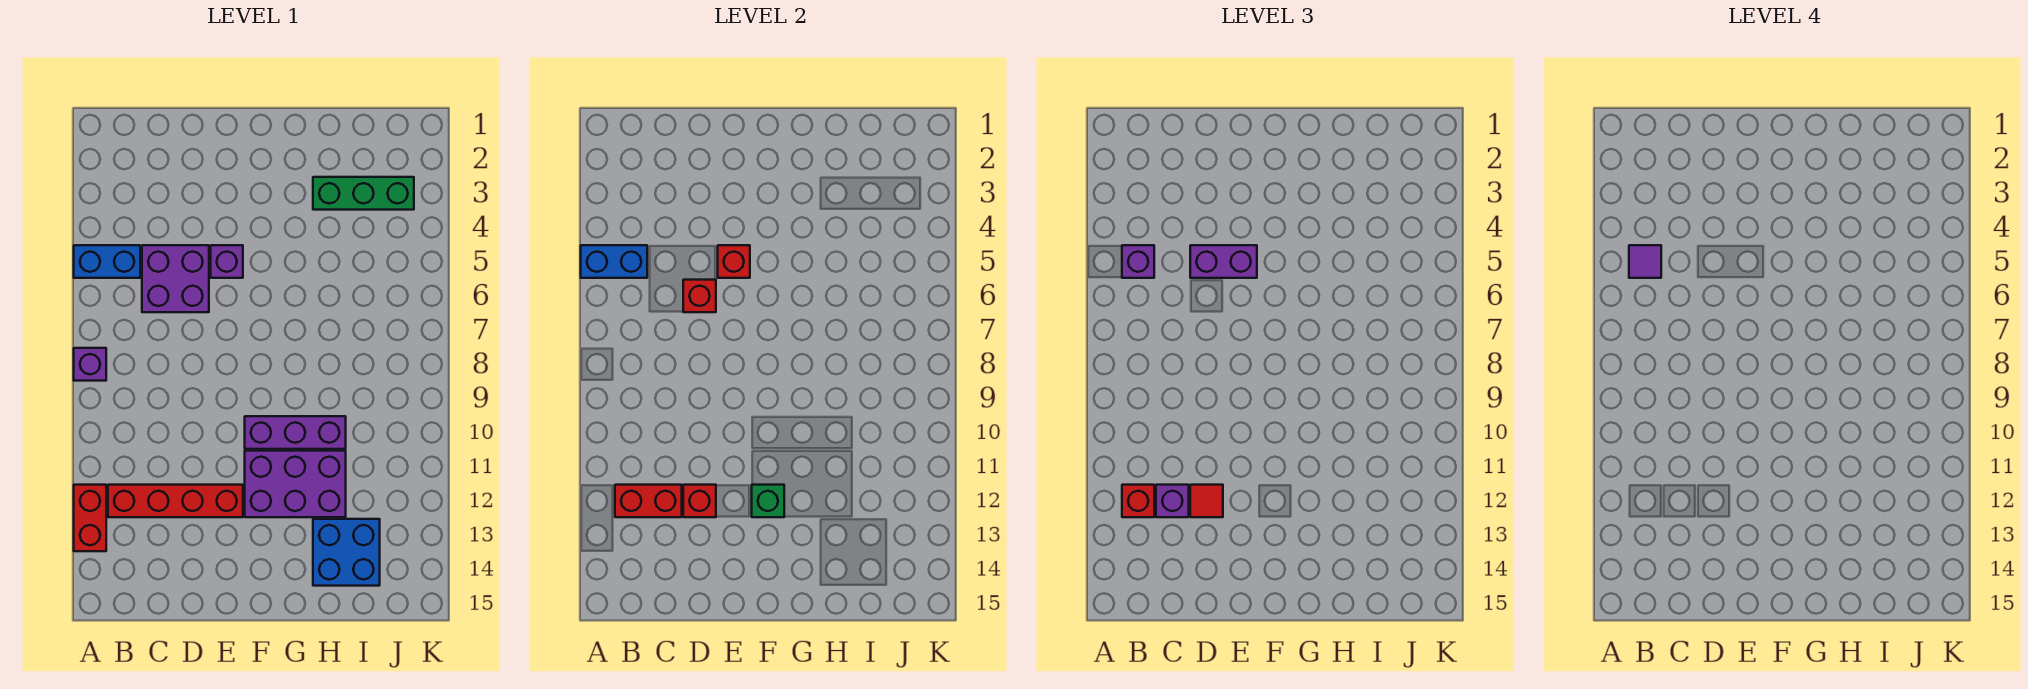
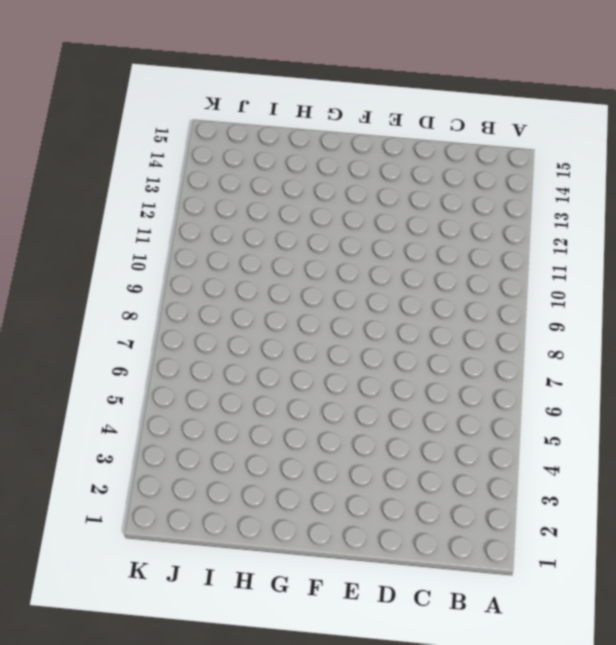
none -> blue brick A5:B5 level 1
none -> purple brick A8 level 1
none -> red brick A12:A13 level 1

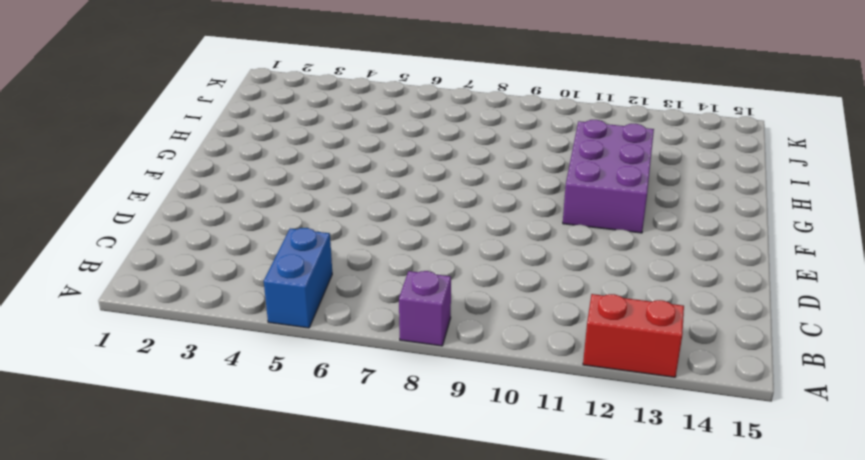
none -> red brick B12:E12 level 1
none -> purple brick C5:D6 level 1
none -> purple brick E5 level 1

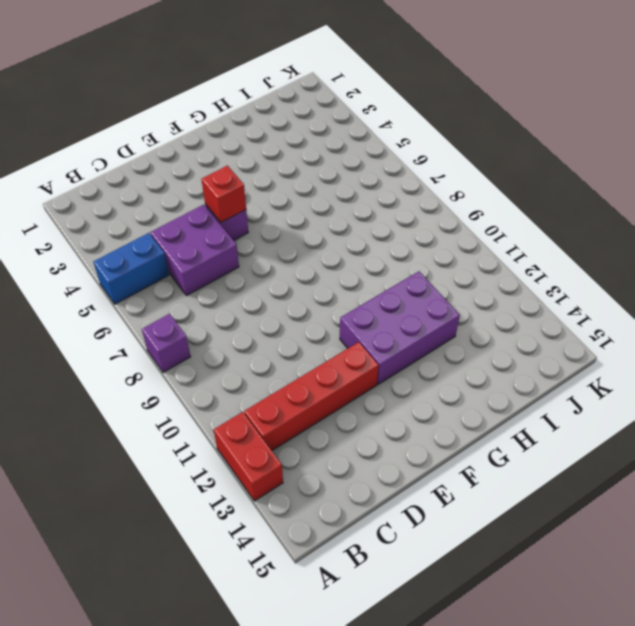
none -> purple brick F10:H10 level 1
none -> green brick H3:J3 level 1
none -> blue brick H13:I14 level 1

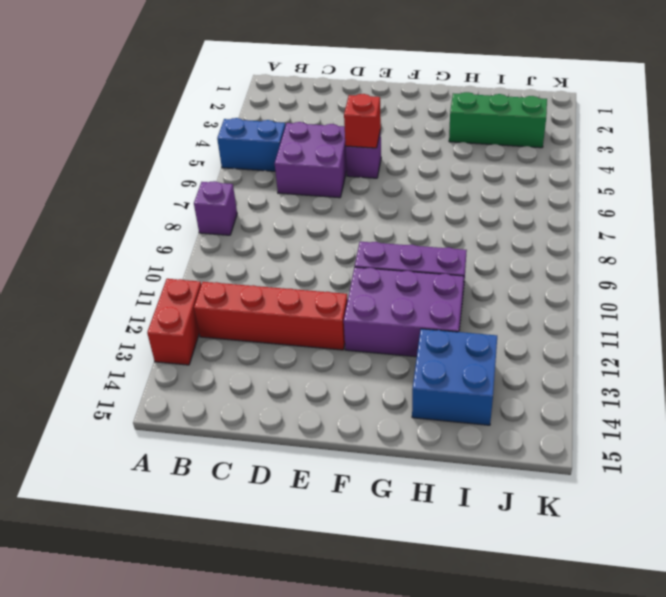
none -> blue brick A5:B5 level 2
none -> red brick B12:C12 level 2
none -> red brick D6 level 2

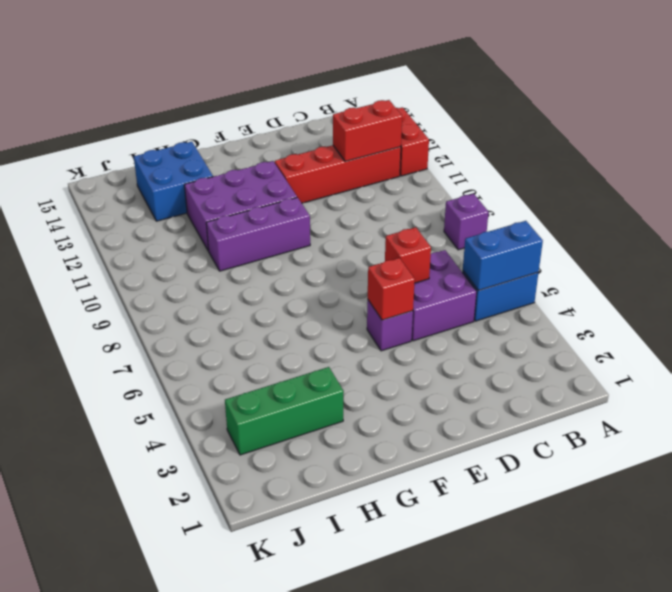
none -> red brick D12 level 2
none -> green brick F12 level 2
none -> purple brick B5 level 3

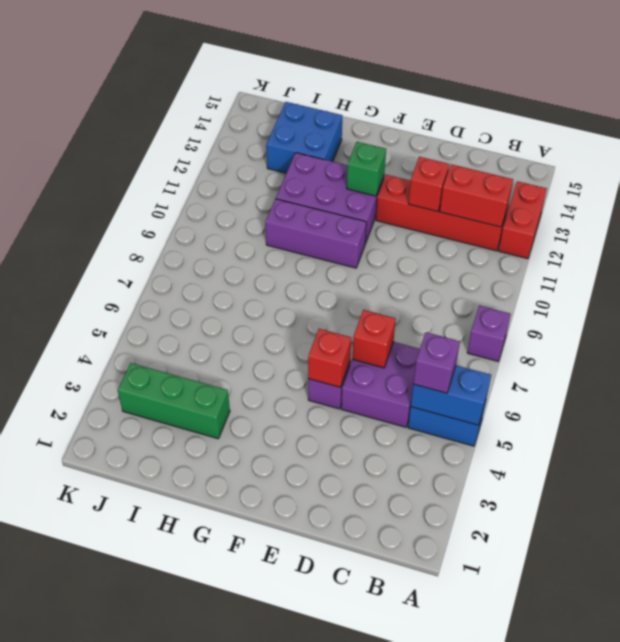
none -> red brick B12 level 3
none -> purple brick C12 level 3
none -> purple brick D5:E5 level 3

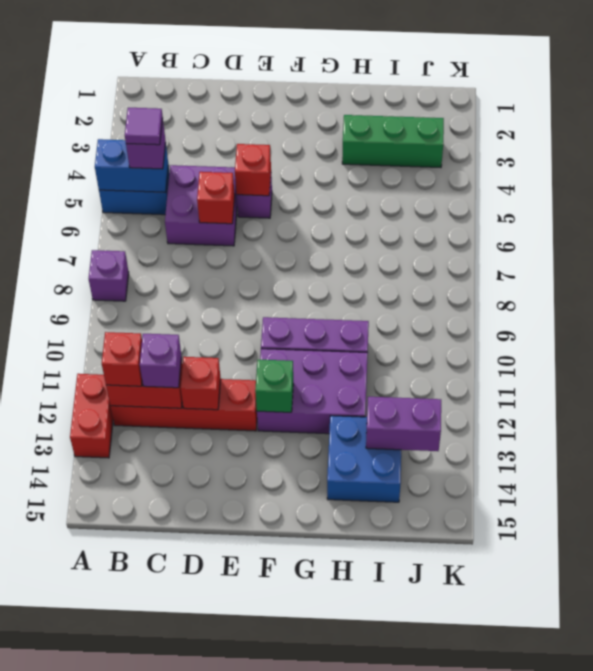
purple brick I13:J13 level 2 -> purple brick D5:E5 level 3
none -> red tile D12 level 3

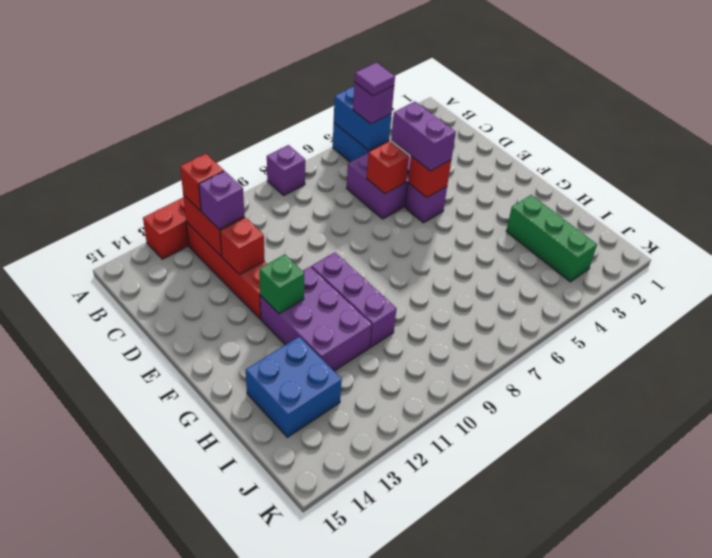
none -> red tile D12 level 3

